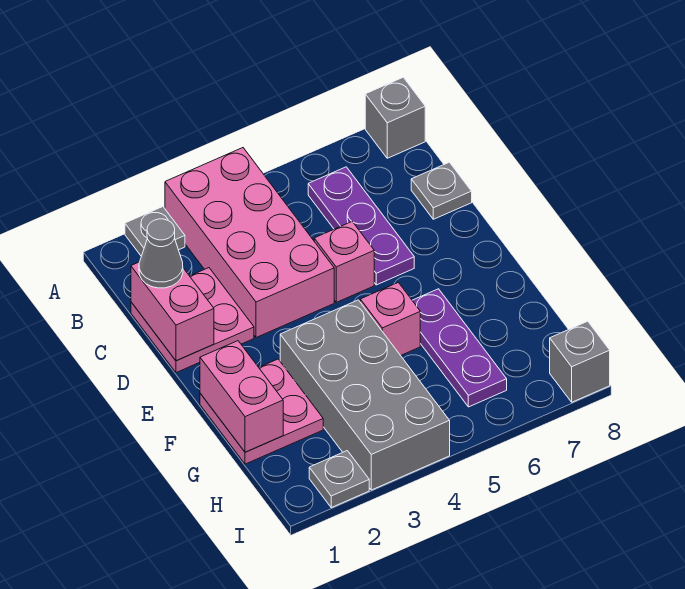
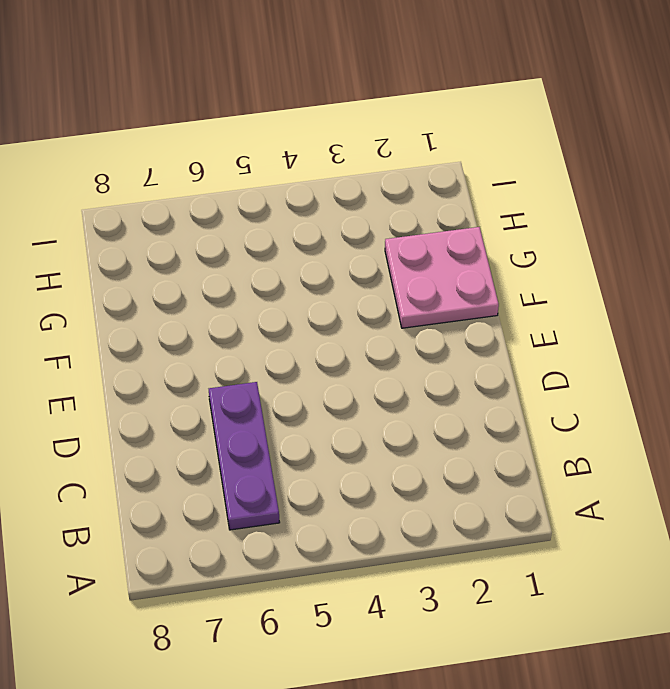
none -> grey plate A2 level 1
none -> pink brick A3:D4 level 1
none -> grey brick A8 level 1

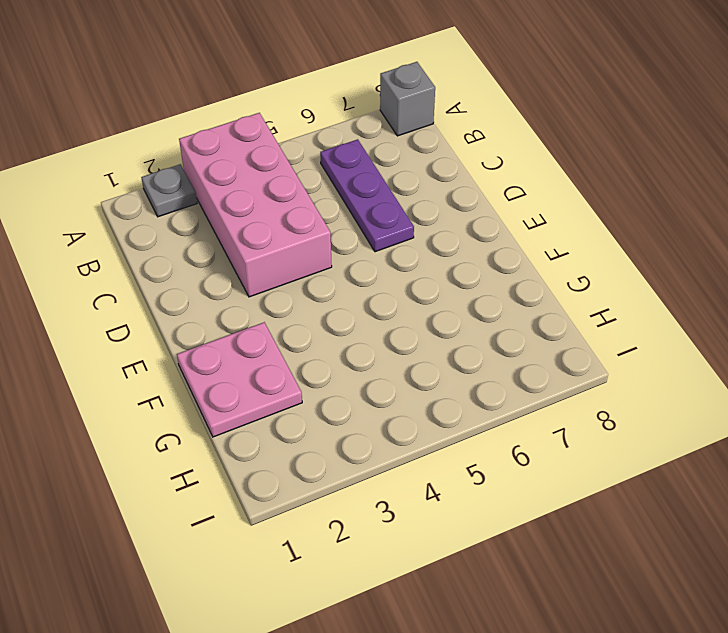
none -> pink plate C1:D2 level 1
none -> grey plate C8 level 1
none -> pink brick D5 level 1

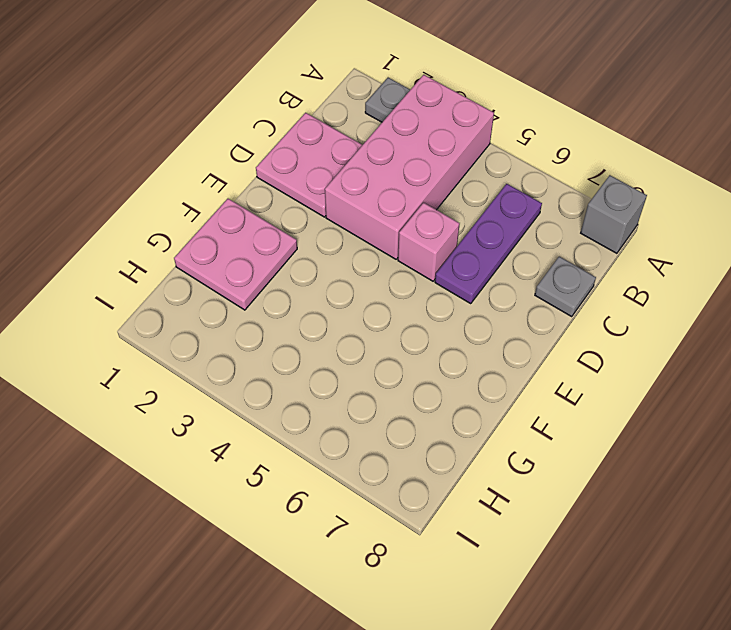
none -> grey brick F3:I4 level 1
none -> pink brick F5 level 1
none -> purple plate F6:H6 level 1

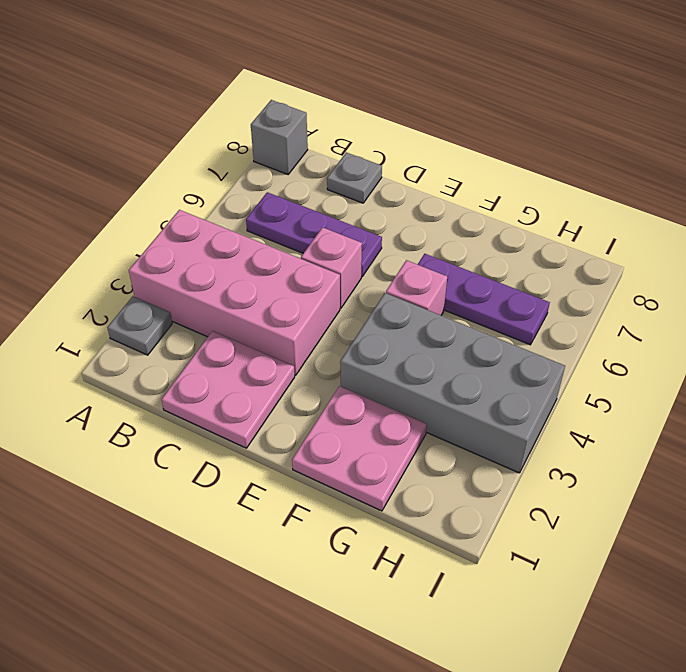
none -> grey plate I2 level 1
none -> grey brick I8 level 1
none -> pink brick C1:D1 level 2

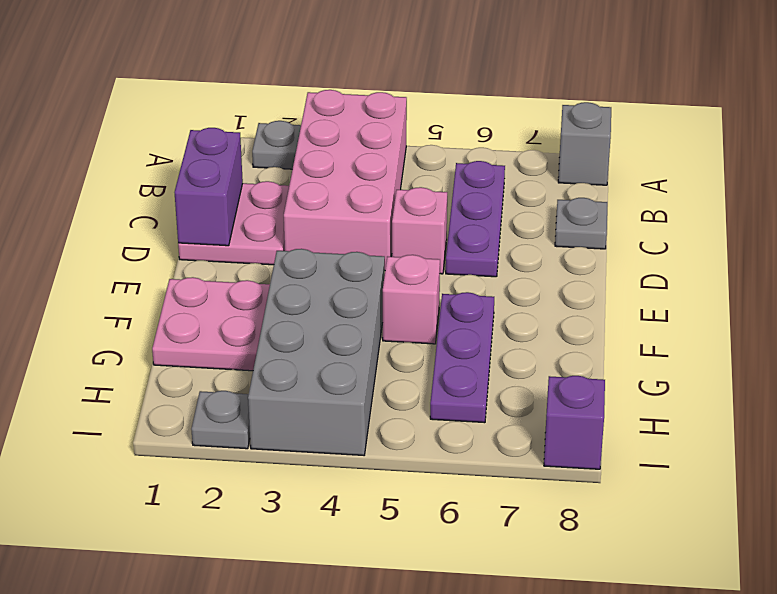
purple brick C1:D1 level 2 -> pink brick C1:D1 level 2
purple brick I8 level 1 -> grey brick I8 level 1
none -> pink brick F1:G1 level 2
none -> grey cone C1 level 3

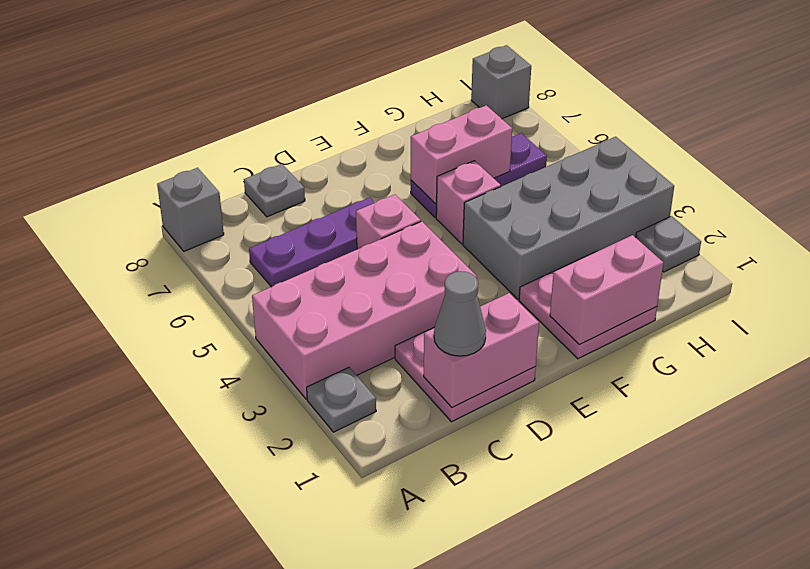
pink brick F6:G6 level 2 -> none

